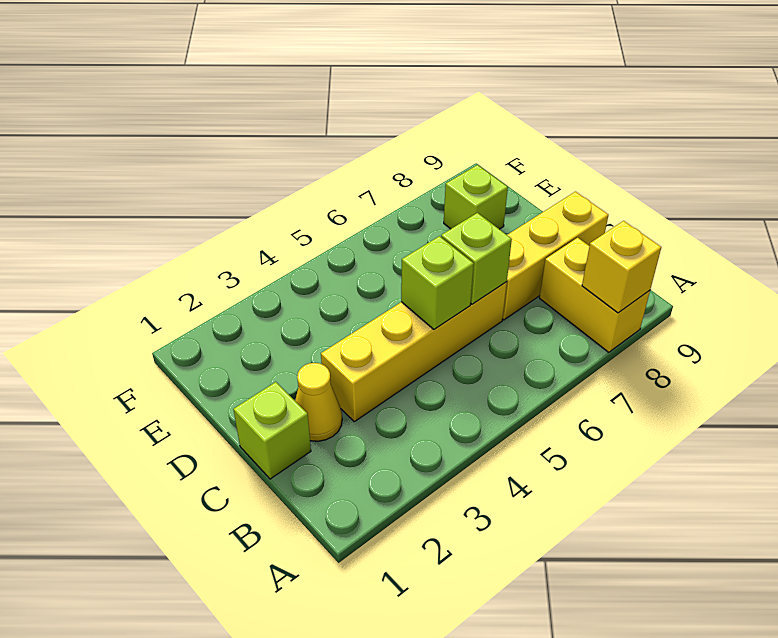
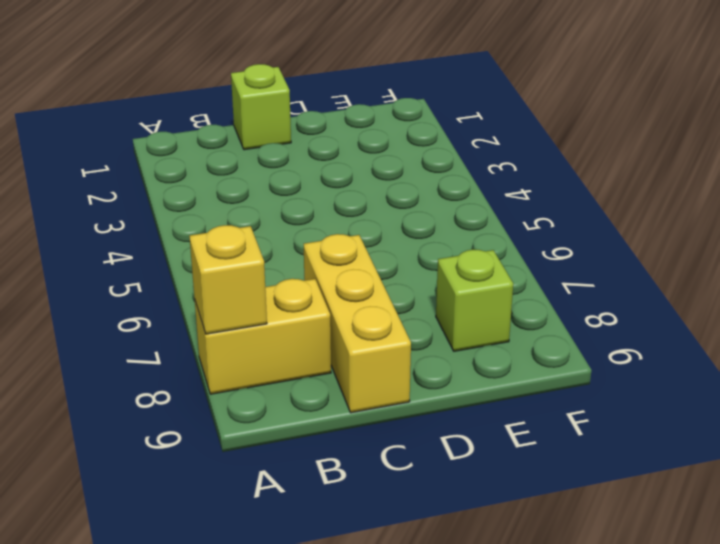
none -> yellow cone C2 level 1
none -> yellow brick C3:C6 level 1

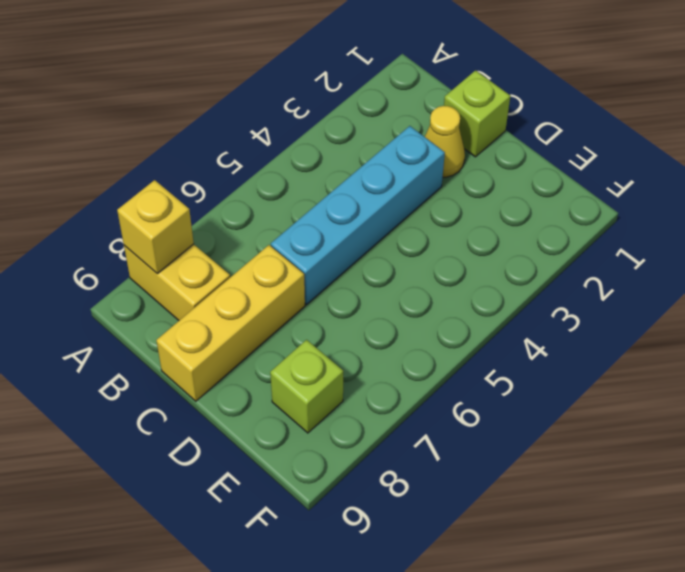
cyan brick C3:C6 level 1 -> yellow brick C3:C6 level 1
none -> lime brick C5 level 2
none -> lime brick C6 level 2

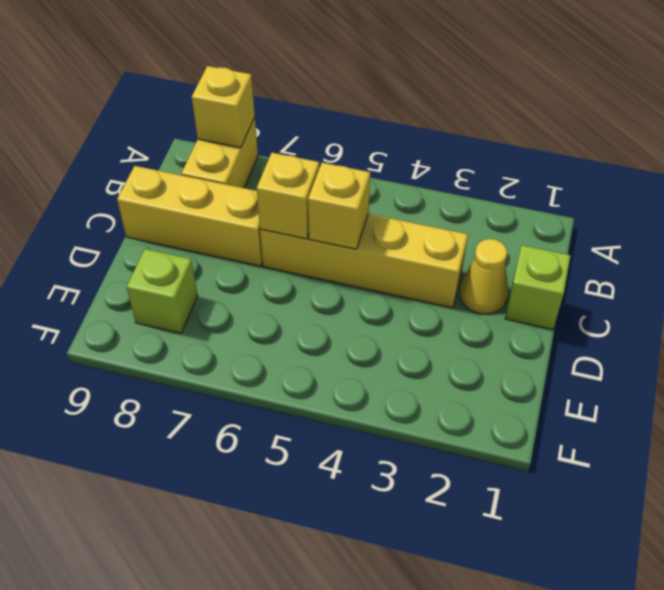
yellow brick C5 level 2 -> lime brick C5 level 2
yellow brick C6 level 2 -> lime brick C6 level 2

